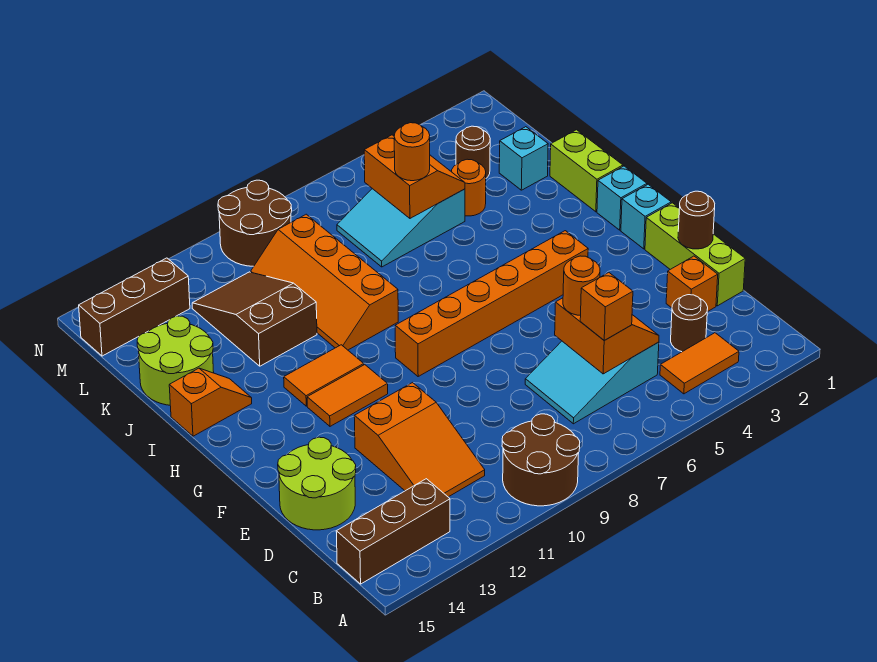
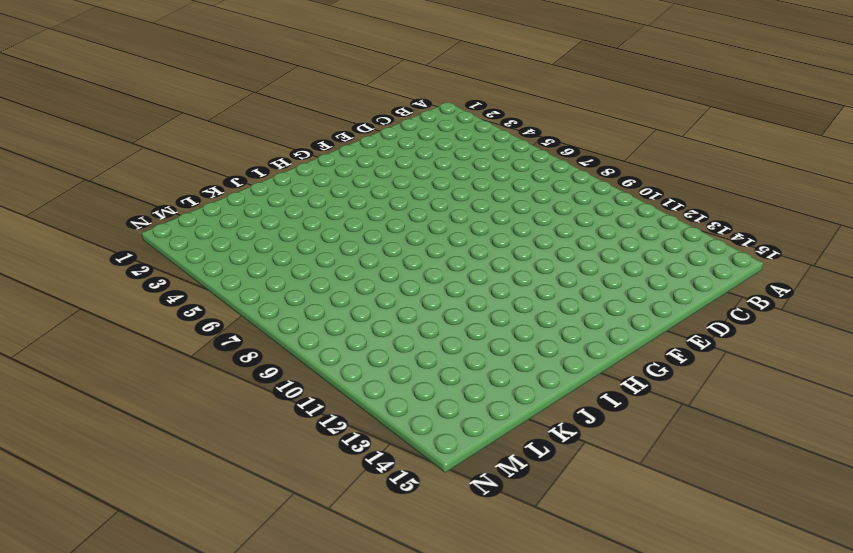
none -> brown round brick A9:B10 level 1
none -> orange tile B3:B4 level 1
none -> brown brick B13:B15 level 1
none -> brown round brick C3 level 1

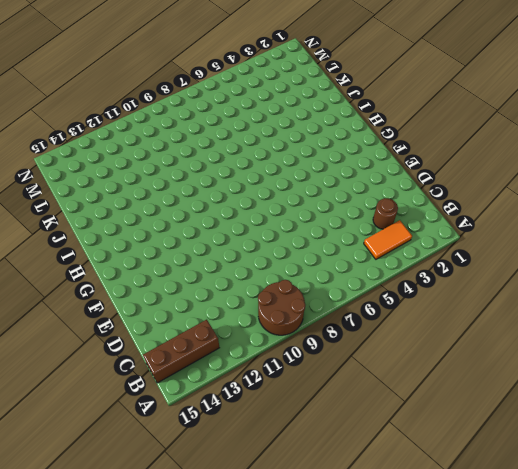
none -> cyan slope C5:D7 level 1 top 5
none -> orange slope C11:E12 level 1 top E
none -> lime brick D1:F1 level 1
none -> orange brick D2 level 1

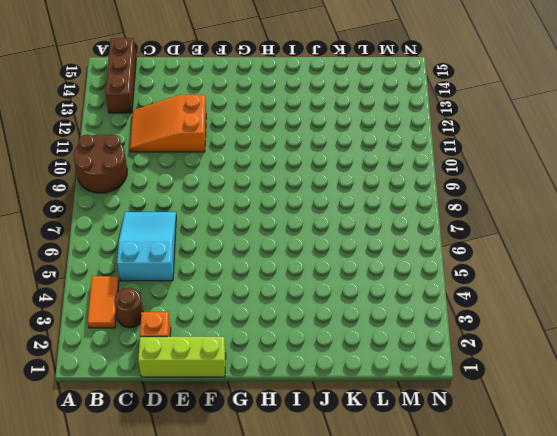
none -> lime round brick D14:E15 level 1
none -> cyan brick G1 level 1
none -> orange brick G4:G9 level 1
none -> orange tile G11:G12 level 1

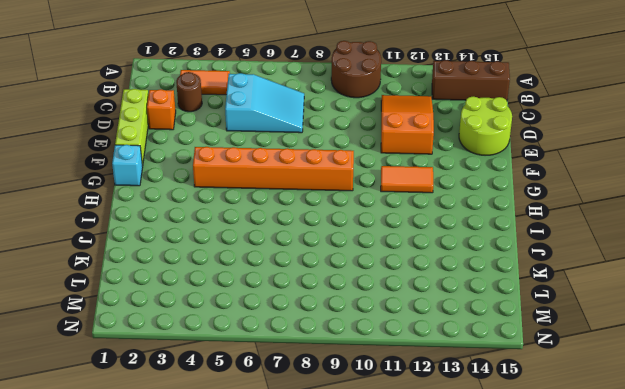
none -> cyan brick H1 level 1
none -> orange tile H11:H12 level 1
none -> lime brick I1:J1 level 1
none -> orange slope I9:L10 level 1 top 9

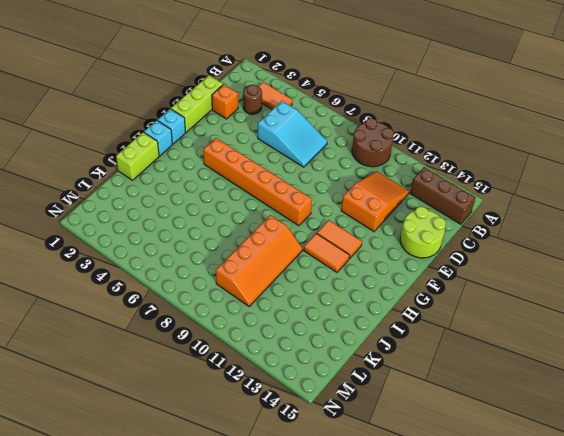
none -> orange slope I14:I15 level 1 top 15
none -> brown slope J11:L12 level 1 top J
none -> lime round brick J14:K15 level 1
none -> cyan brick K2 level 1

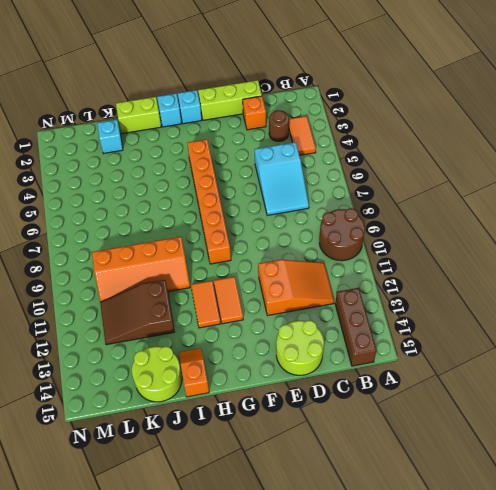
none -> orange round brick K4 level 1
none -> cyan slope K5:L7 level 1 top 5
none -> brown round brick L3 level 1
none -> brown round brick M9:N10 level 1

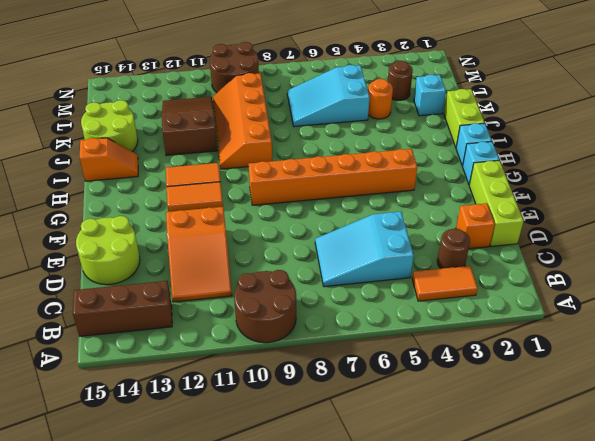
none -> brown brick M13:M15 level 1
none -> orange slope C5:D6 level 2 top 6
none -> brown round brick E1 level 2
none -> orange slope K5:L6 level 2 top 6

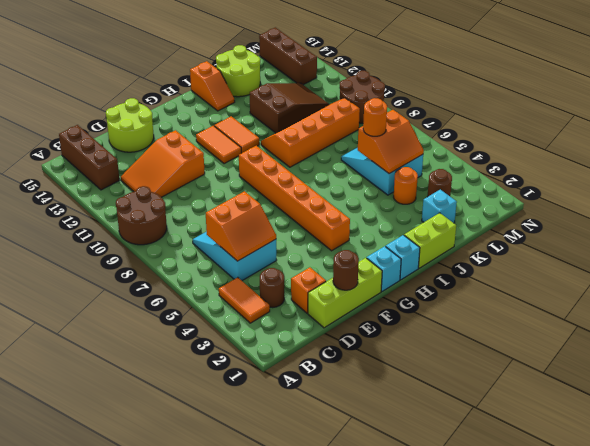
none -> orange brick C6 level 3
none -> orange round brick D6 level 3

